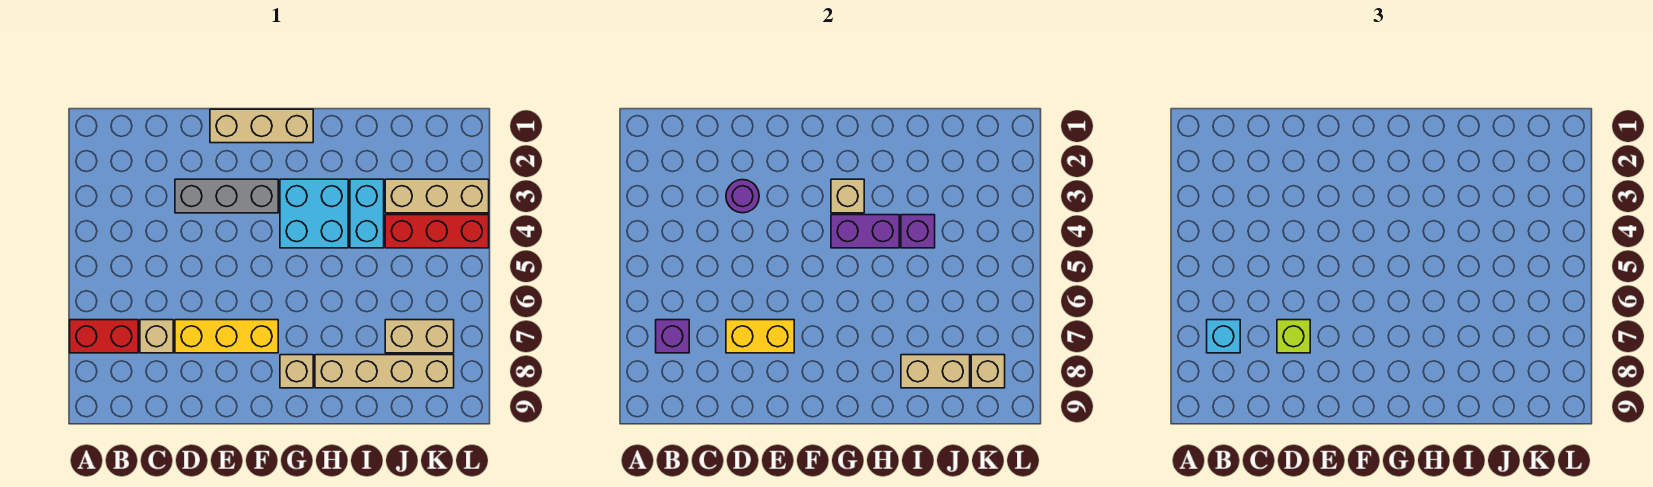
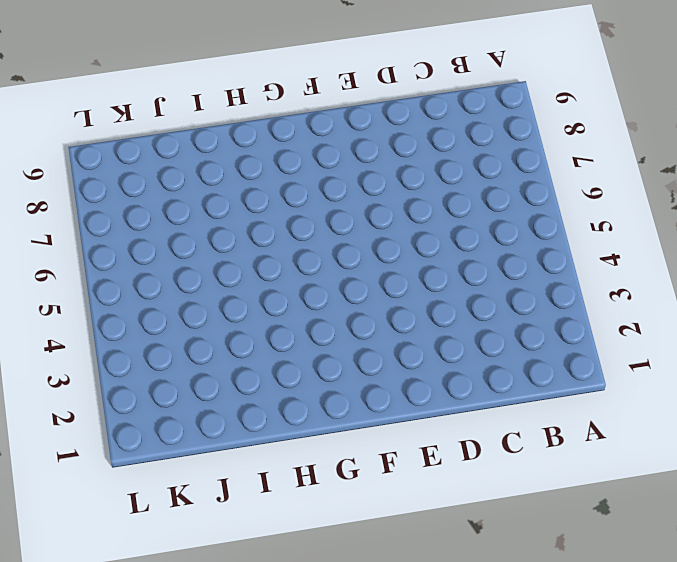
none -> red brick A7:B7 level 1
none -> tan brick C7 level 1
none -> grey brick D3:F3 level 1

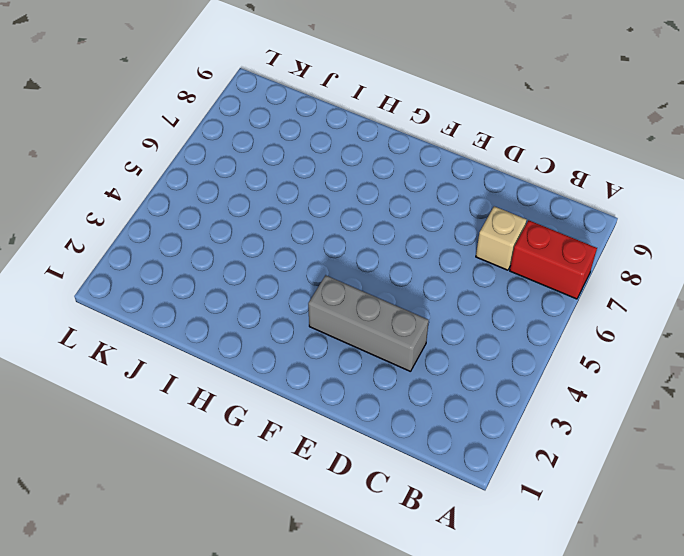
none -> yellow brick D7:F7 level 1
none -> tan brick E1:G1 level 1
none -> cyan brick G3:H4 level 1

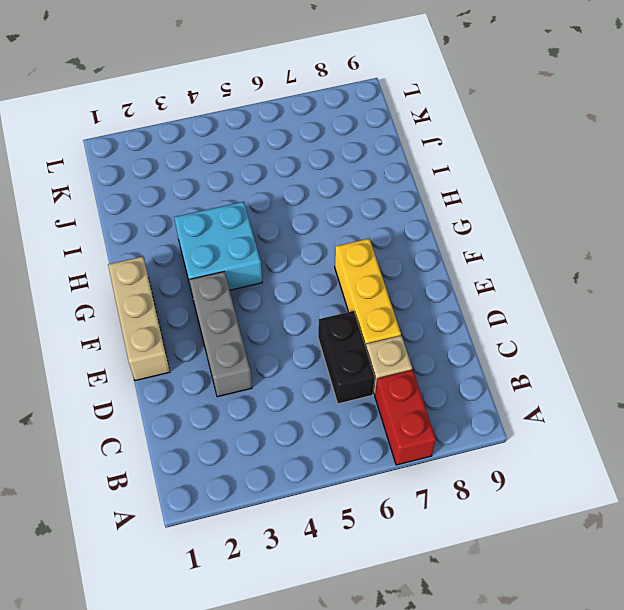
black brick C6:D6 level 1 -> none
none -> tan brick G8 level 1
none -> tan brick H8:K8 level 1
none -> cyan brick I3:I4 level 1

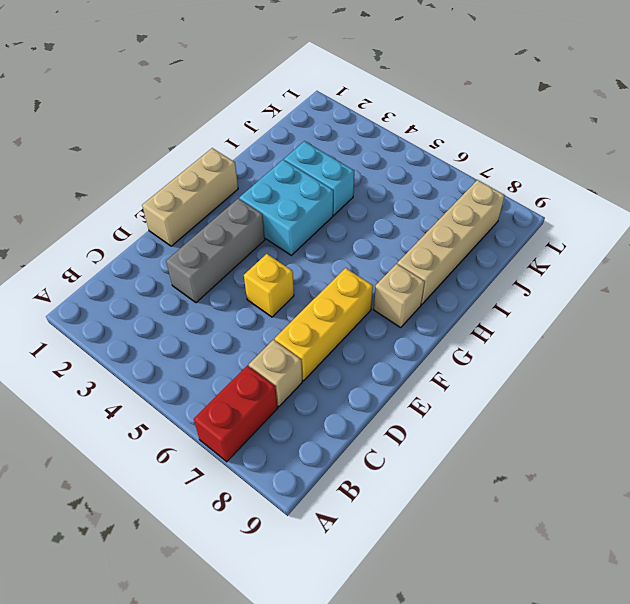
yellow brick E5 level 1 -> none
none -> tan brick J3:L3 level 1
none -> red brick J4:L4 level 1
none -> tan brick J7:K7 level 1

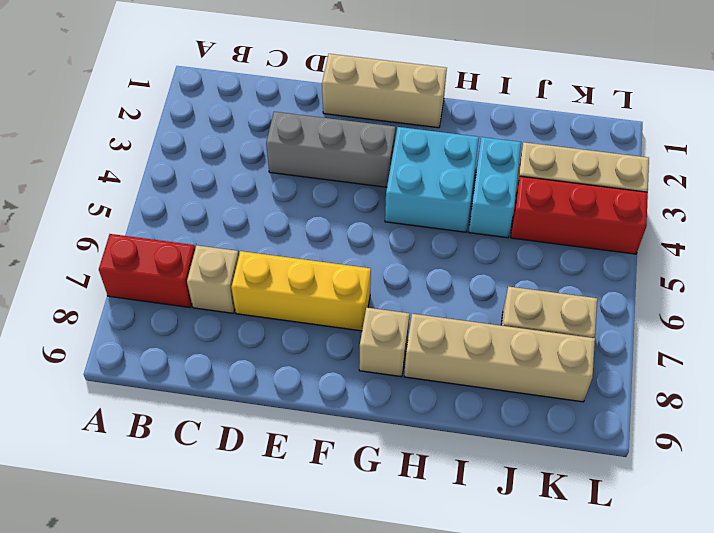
none -> purple brick B7 level 2
none -> purple round brick D3 level 2
none -> yellow brick D7:E7 level 2

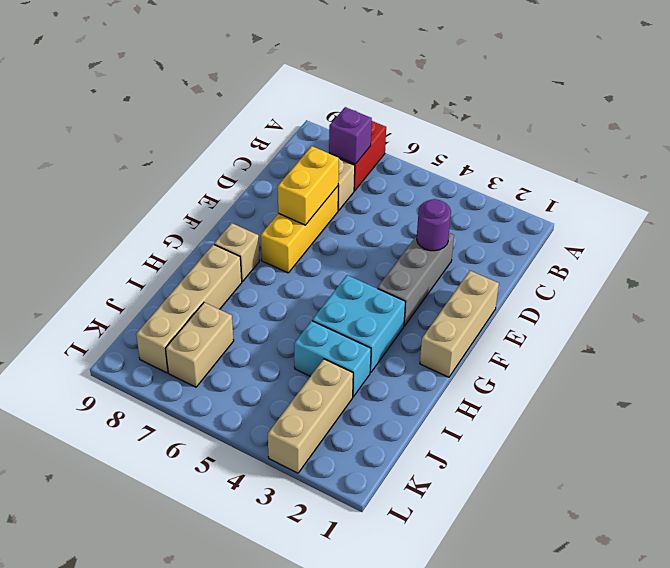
none -> red brick J4:L4 level 1
none -> tan brick G3 level 2
none -> purple brick G4:H4 level 2

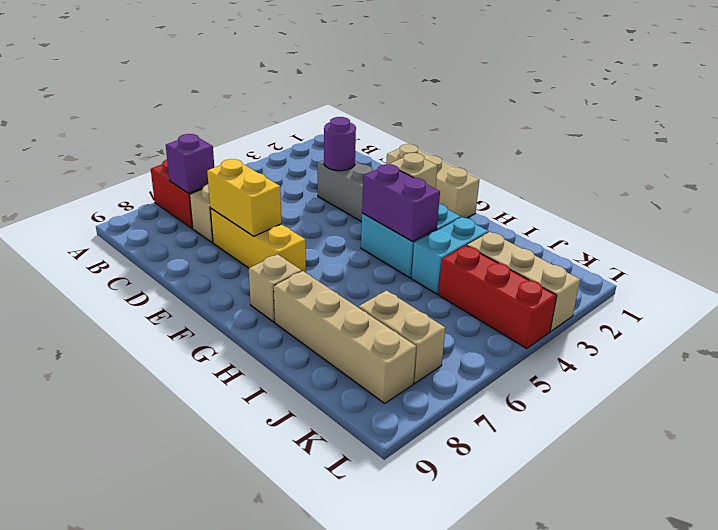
none -> purple brick I4 level 2
none -> tan brick I8:J8 level 2
none -> tan brick K8 level 2

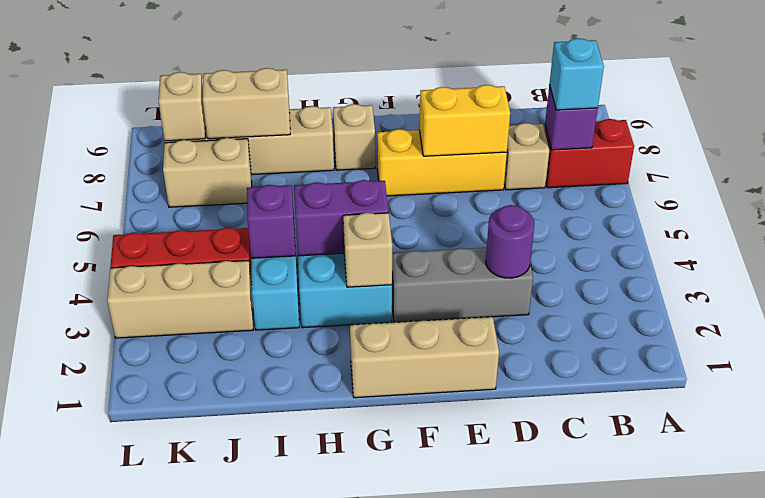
none -> lime brick D7 level 3

